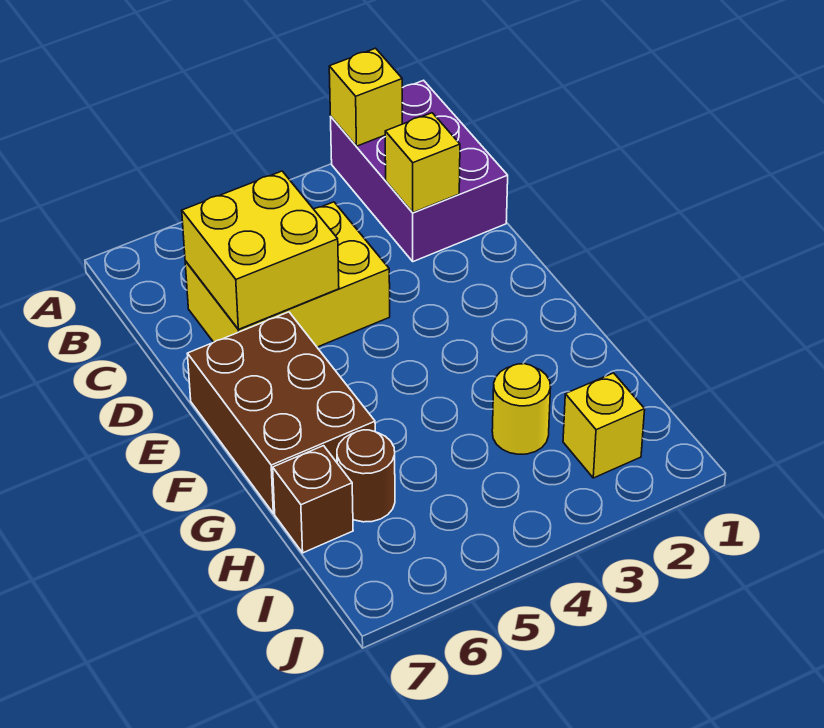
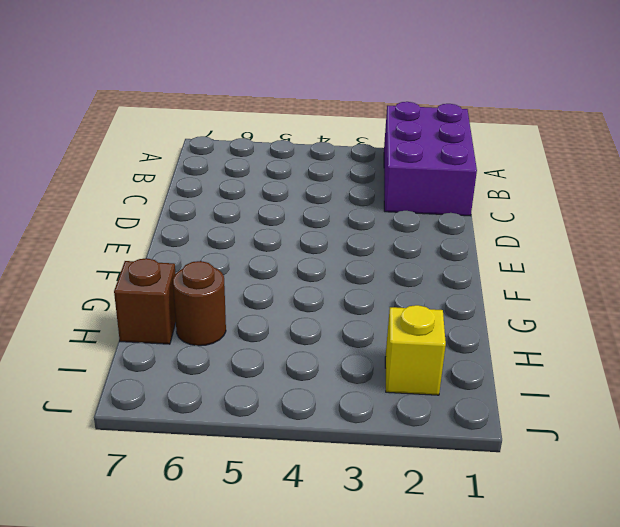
none -> yellow brick C4:D6 level 1
none -> brown brick E6:G7 level 1

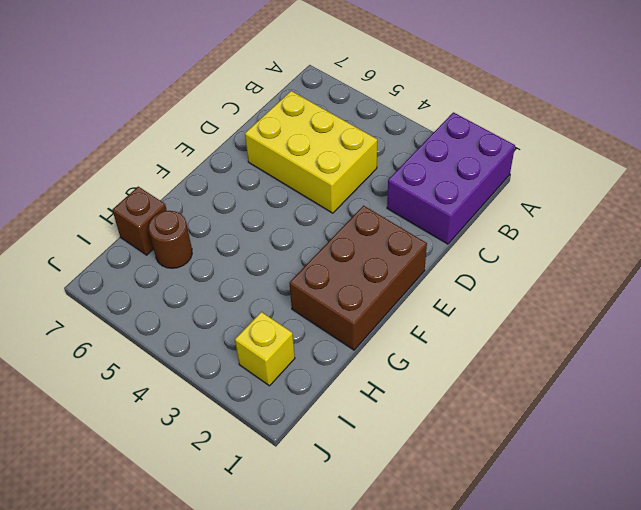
brown brick E1:G2 level 1 -> brown brick E6:G7 level 1
none -> yellow round brick H3 level 1
none -> yellow brick A2 level 2

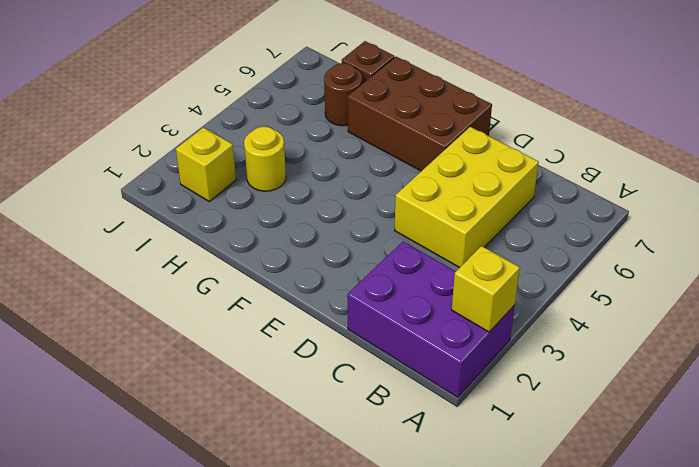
none -> yellow brick C2 level 2
none -> yellow brick C5:D6 level 2

